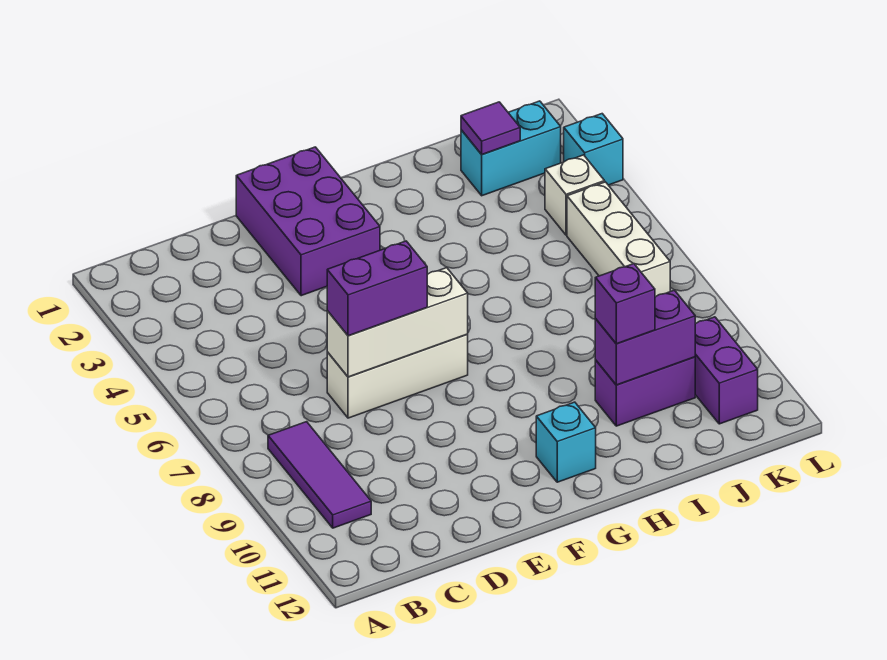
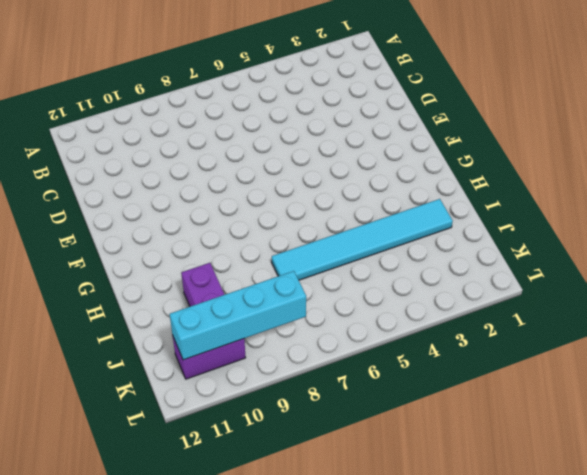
cyan tile I2:I7 level 1 -> none
cyan brick K8:K11 level 2 -> none
none -> purple tile B8:B10 level 1
none -> white brick D7:F7 level 1
none -> purple brick E1:F3 level 1

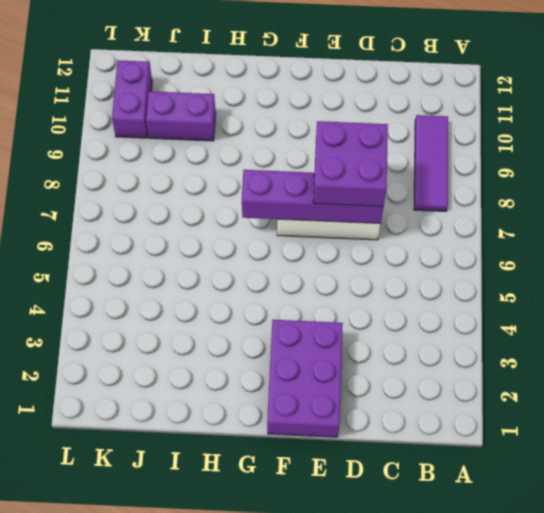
purple brick D7:G7 level 2 -> white brick D7:F7 level 2
purple brick D7:E8 level 3 -> purple brick D7:E7 level 3
none -> cyan brick G11 level 1
none -> cyan brick J2:K2 level 1
none -> white brick K4 level 1

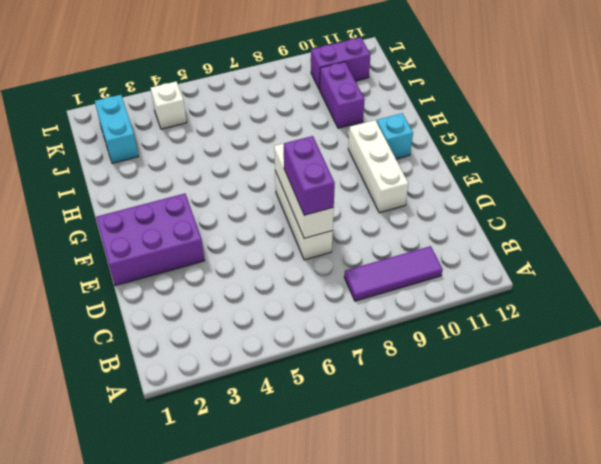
white brick E10:G10 level 1 -> white brick K5:K7 level 1
none -> cyan brick L3 level 1
none -> purple brick I10:J10 level 2
none -> purple tile J2 level 2

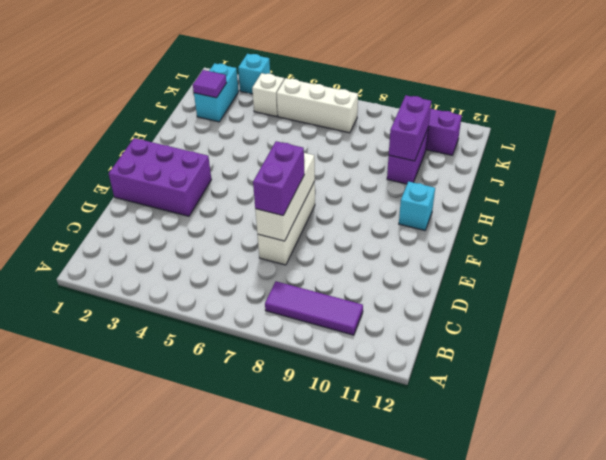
none -> purple brick I10 level 3

